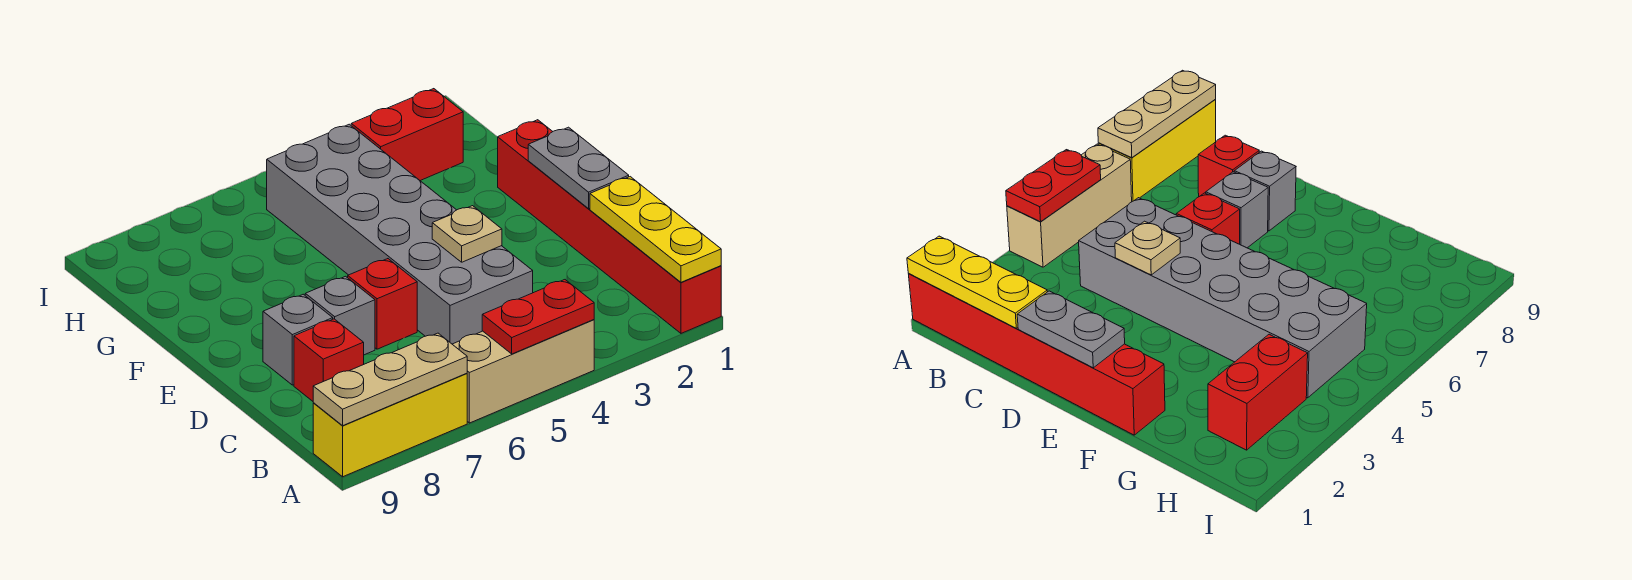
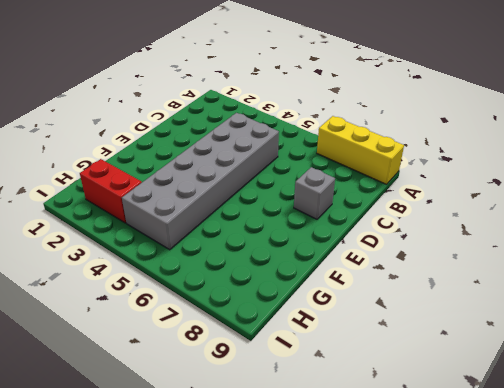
none -> red brick A1:F1 level 1
none -> tan brick A4:A6 level 1
none -> red brick C8 level 1

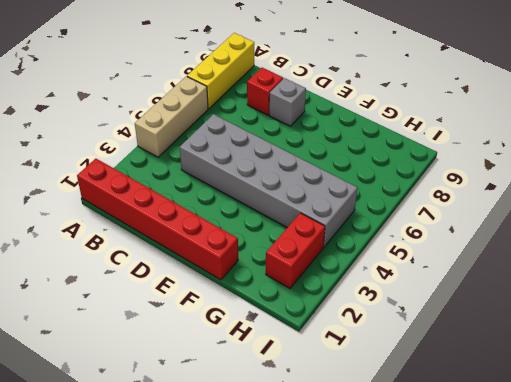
none -> red brick D6 level 1
none -> grey brick D7 level 1
none -> yellow plate A1:C1 level 2

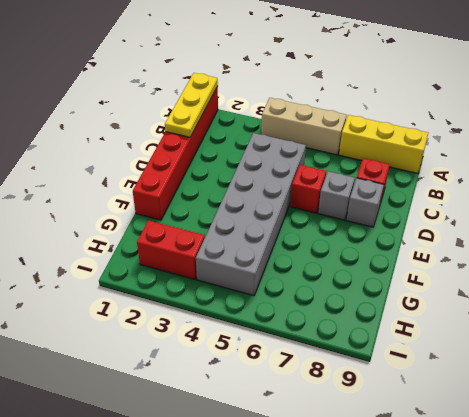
none -> red plate A4:A5 level 2
none -> tan plate A7:A9 level 2
none -> grey plate D1:E1 level 2

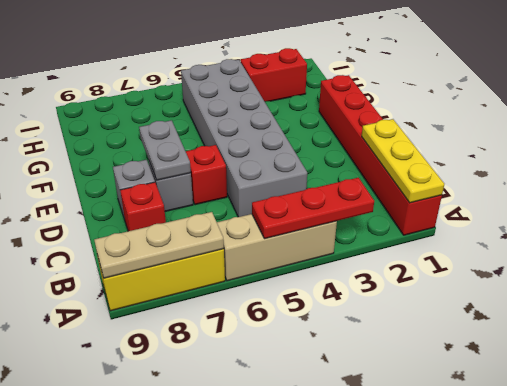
red plate A3:A5 level 2 -> red plate A4:A5 level 2
grey plate D7:E7 level 2 -> grey plate D1:E1 level 2
none -> tan plate D4 level 2

